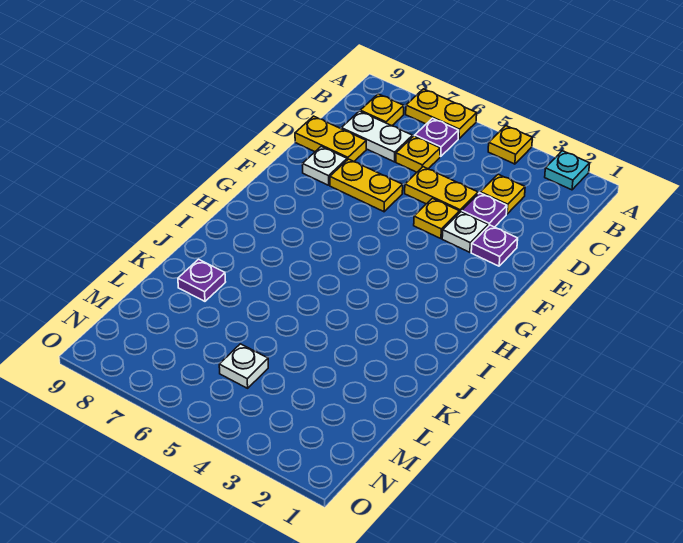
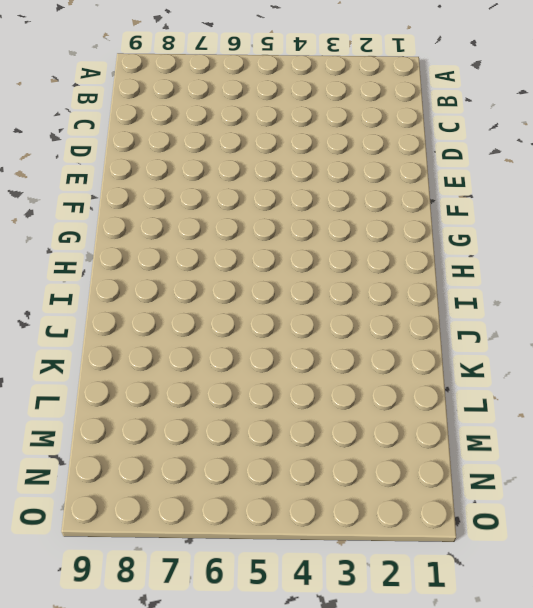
none -> cyan plate A2 level 1
none -> yellow plate A4 level 1
none -> yellow plate A6:A7 level 1

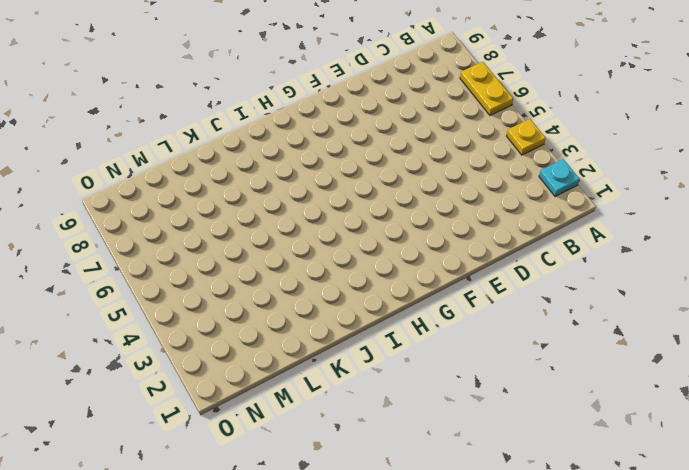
none -> purple plate B6 level 1
none -> yellow plate B8 level 1
none -> yellow plate C3 level 1

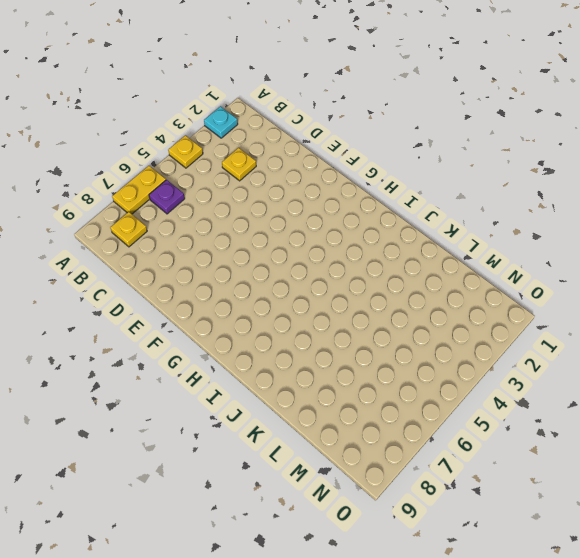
none -> yellow plate C6 level 1
none -> white plate C7:C8 level 1
none -> purple plate D3 level 1

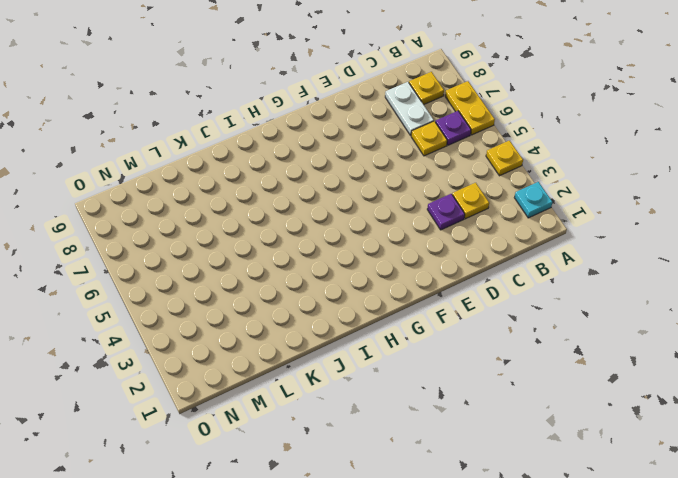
none -> yellow plate D4:D5 level 1
none -> yellow plate D8:D9 level 1
none -> purple plate E2 level 1

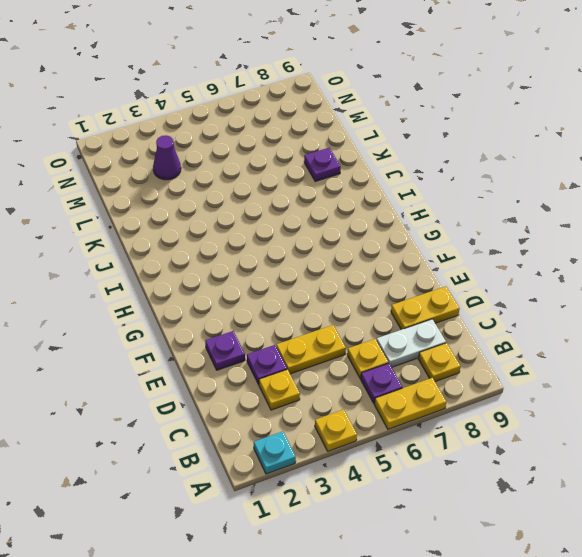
purple cone M3 level 1 -> none
none -> white plate E3 level 1
none -> yellow plate E4 level 1
none -> yellow plate E6:E7 level 1

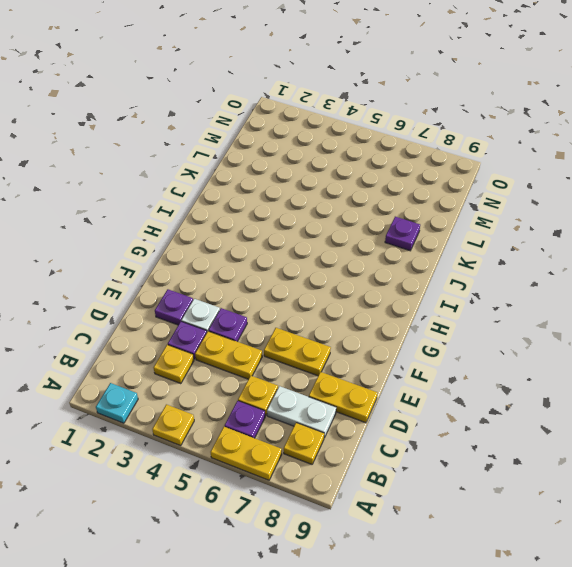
purple plate E4 level 1 -> yellow plate E4 level 1
none -> white plate E8 level 1
none -> white plate M5 level 1

